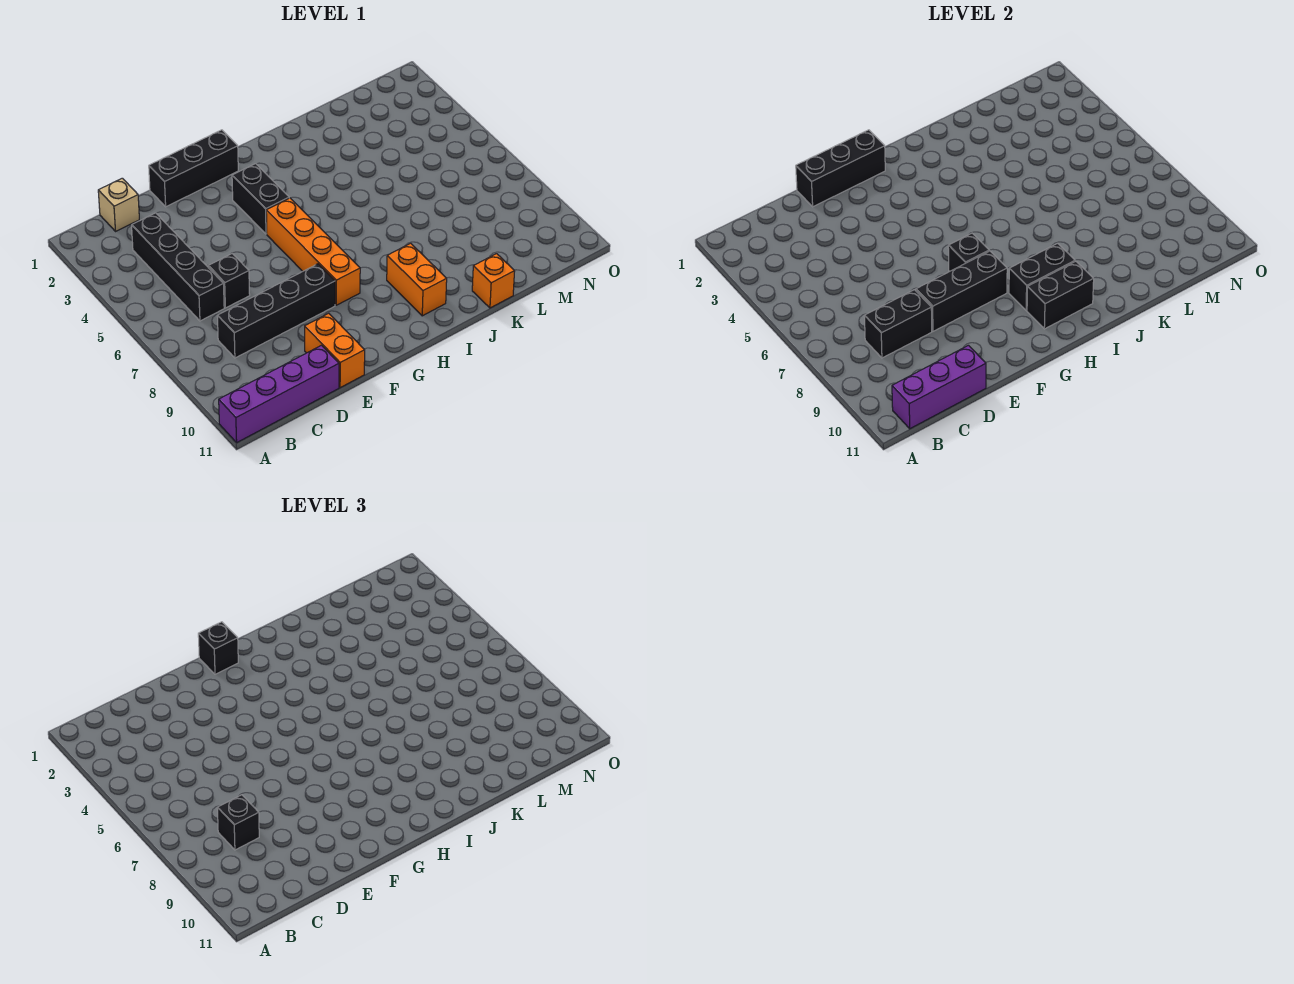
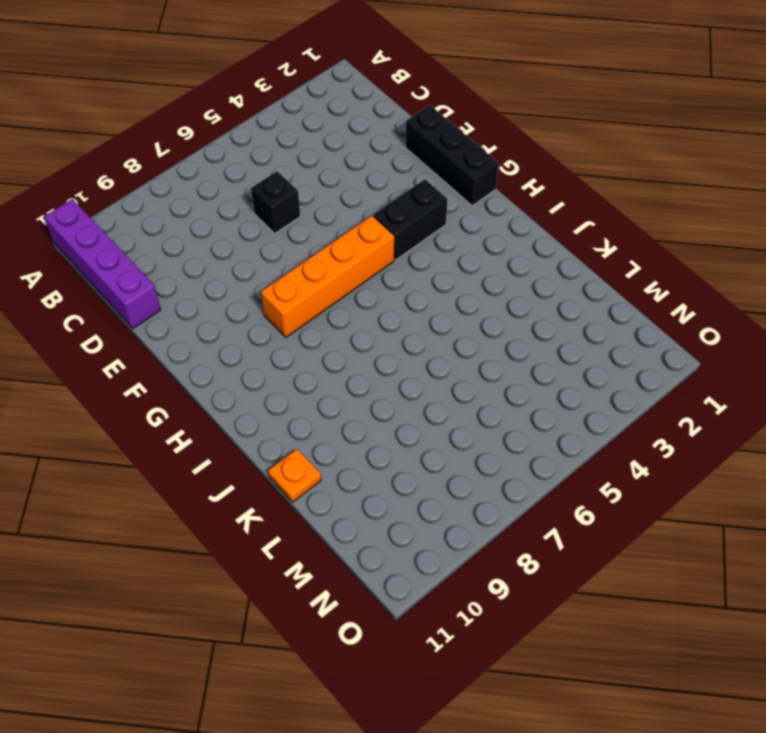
orange plate K11 level 1 -> orange brick K11 level 1
none -> tan brick C1 level 1
none -> black brick C3:C6 level 1
none -> black brick C8:F8 level 1

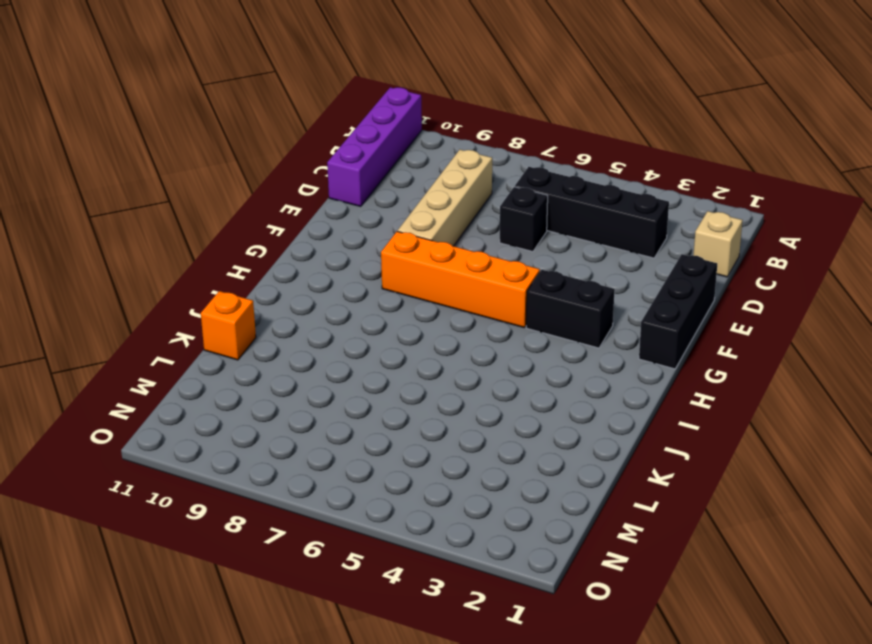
tan brick C8:F8 level 1 -> black brick C8:F8 level 1
none -> orange brick E10:E11 level 1
none -> orange brick I9:I10 level 1
none -> purple brick B11:D11 level 2

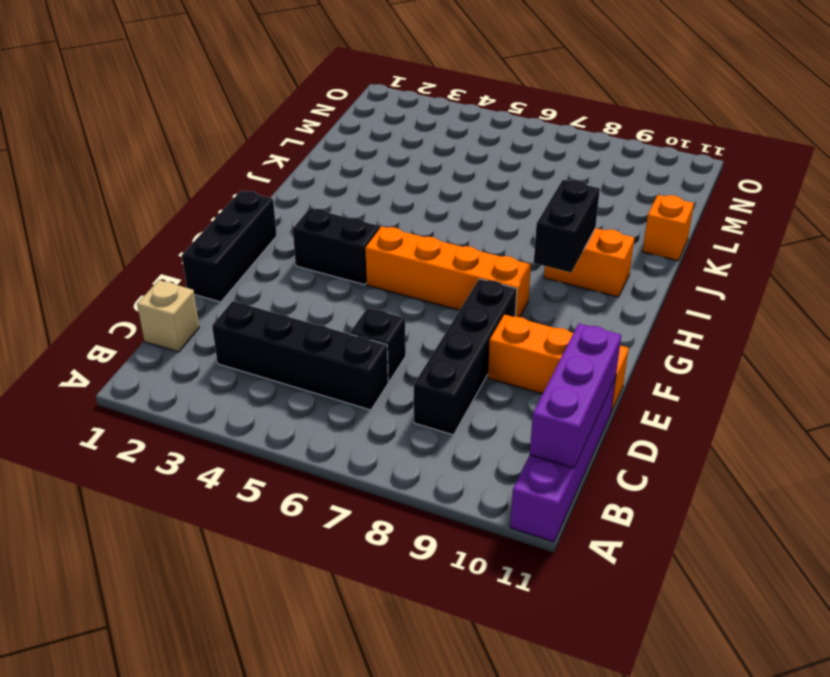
orange brick E9:E11 level 1 -> orange brick E10:E11 level 1
none -> black brick C8:D8 level 2
none -> black brick E1:G1 level 2
none -> black brick E8:G8 level 2

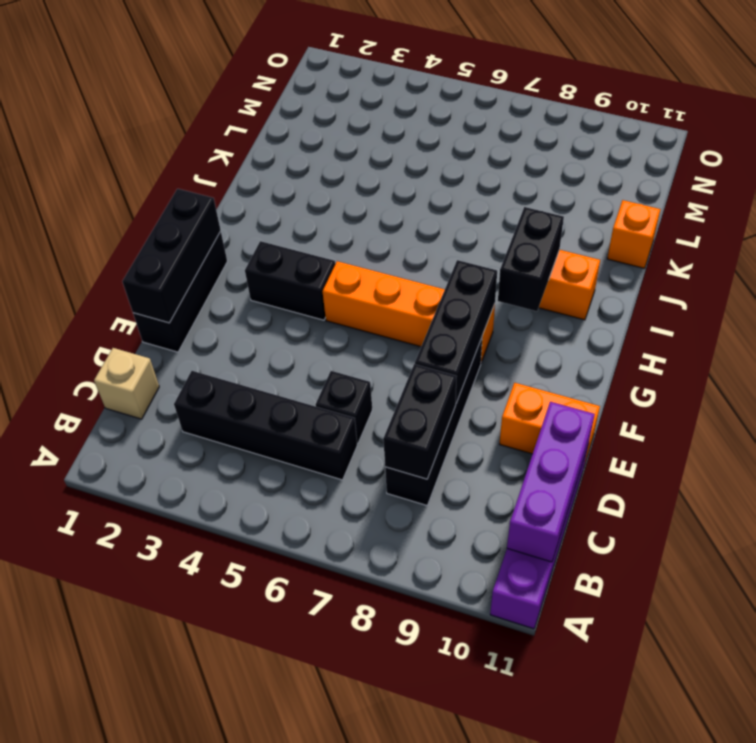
none -> black brick G7 level 2
none -> black brick H10:I10 level 2
none -> black brick C8 level 3

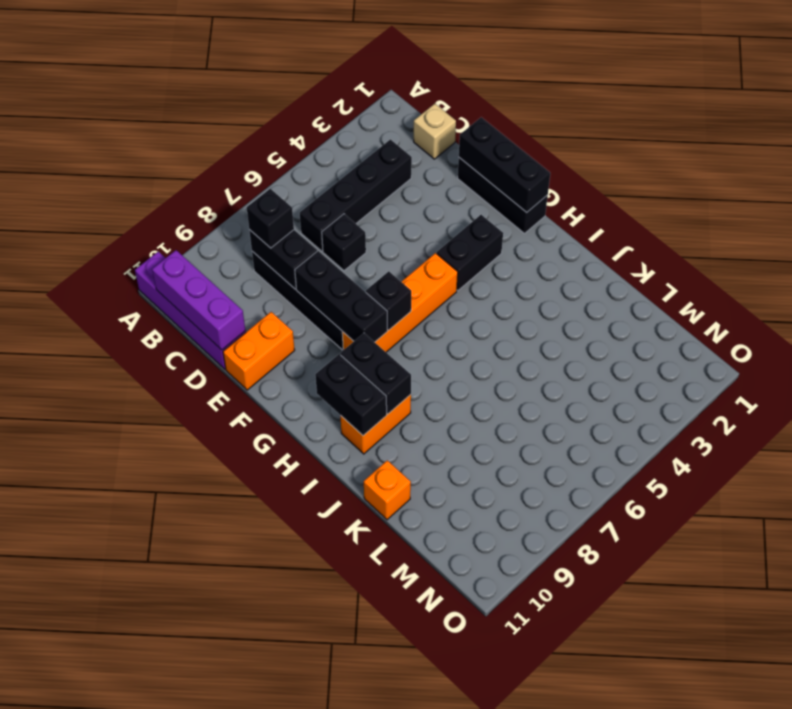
none -> black brick G1 level 3

